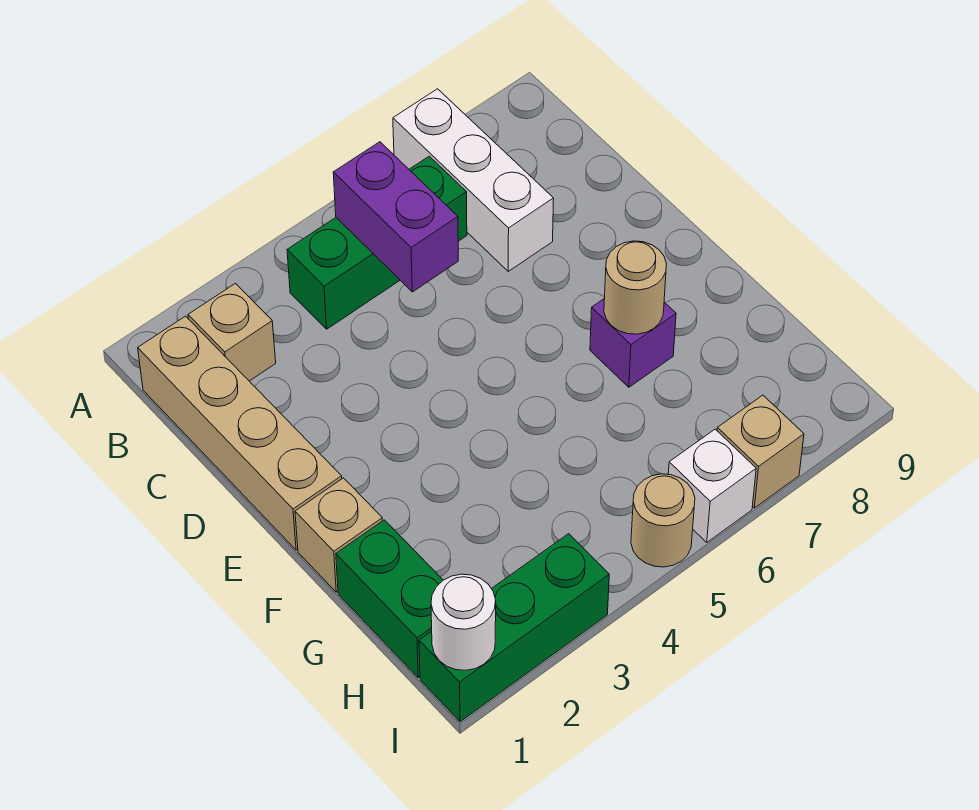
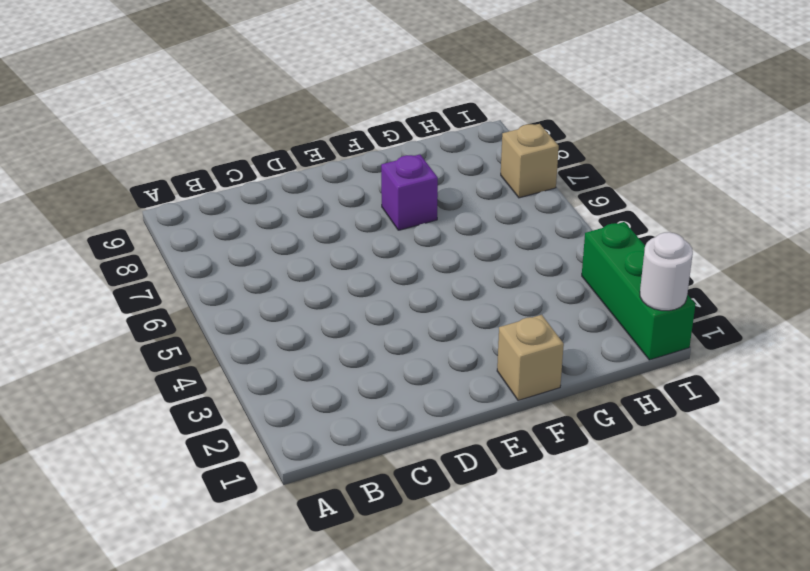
none -> white brick A7:C7 level 1
none -> tan brick B1:E1 level 1
none -> tan brick B2 level 1

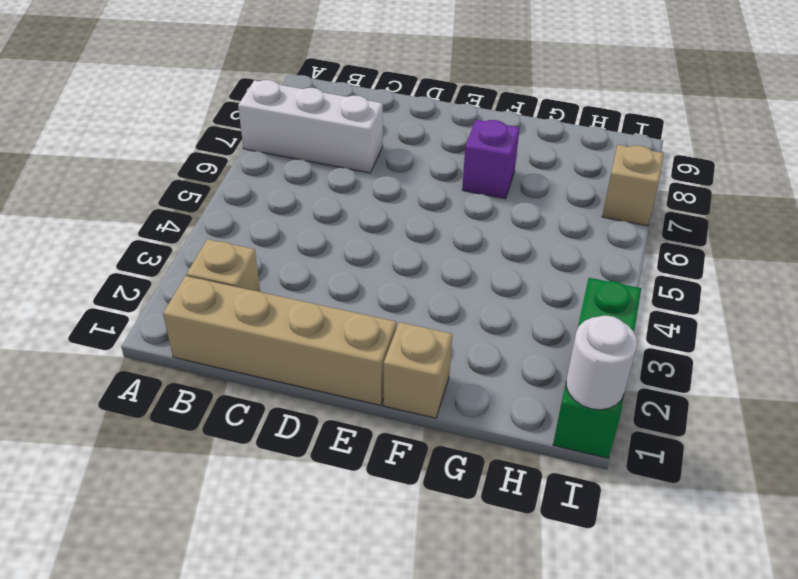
none -> green brick B4:B6 level 1
none -> green brick G1:H1 level 1
none -> tan round brick I5 level 1

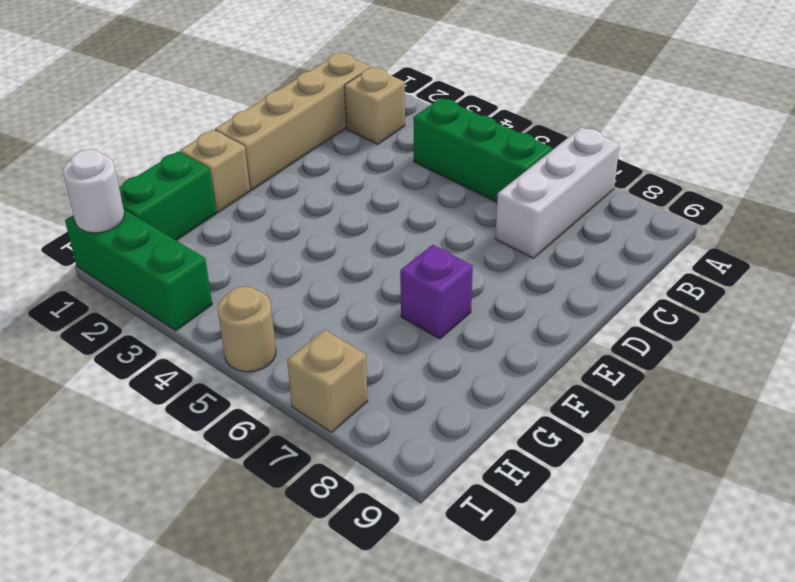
none -> white brick I6 level 1
none -> purple brick B5:C5 level 2
none -> tan round brick F7 level 2

